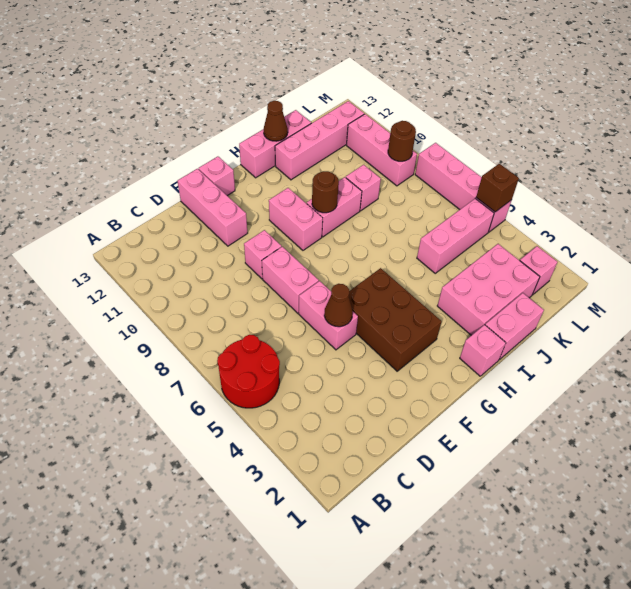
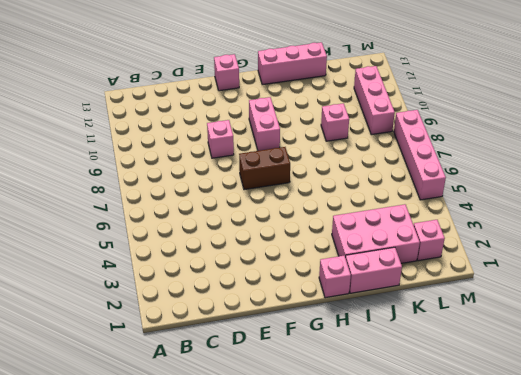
brown brick F7:G7 level 1 -> none
none -> red round brick A5:B6 level 1
none -> pink brick E5:E6 level 1
none -> pink brick E7:E8 level 1

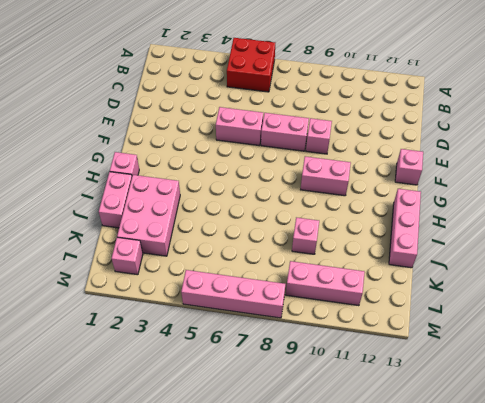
red brick A5:B6 level 1 -> red round brick A5:B6 level 1
none -> pink brick E11:E13 level 1
none -> brown brick F3:G5 level 1
none -> pink brick H9:I9 level 1

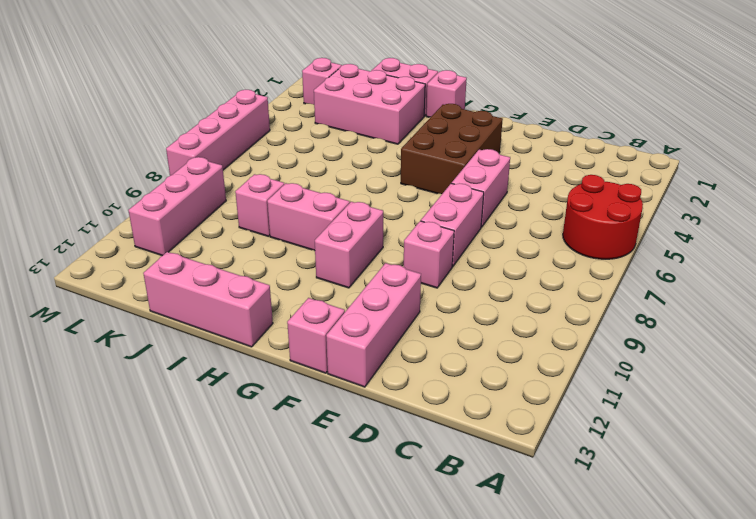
none -> pink brick I12:L12 level 1
none -> pink brick J5:L5 level 1
none -> brown cone E5 level 2

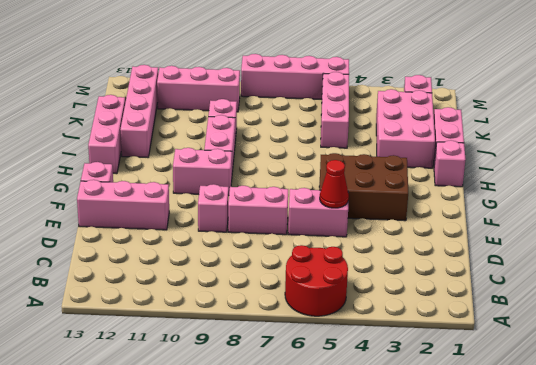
red cone E5 level 2 -> brown cone E5 level 2
none -> brown round brick H9 level 2
none -> brown cone I13 level 2
none -> brown round brick L9 level 2

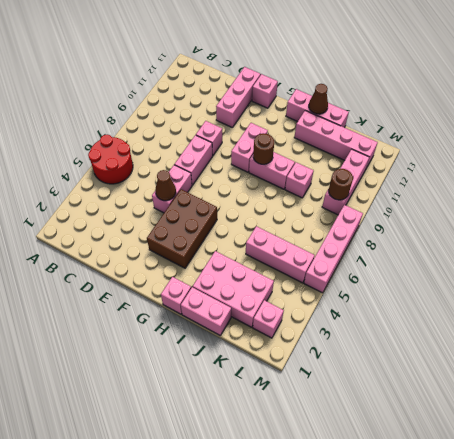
none -> brown brick M5 level 2

